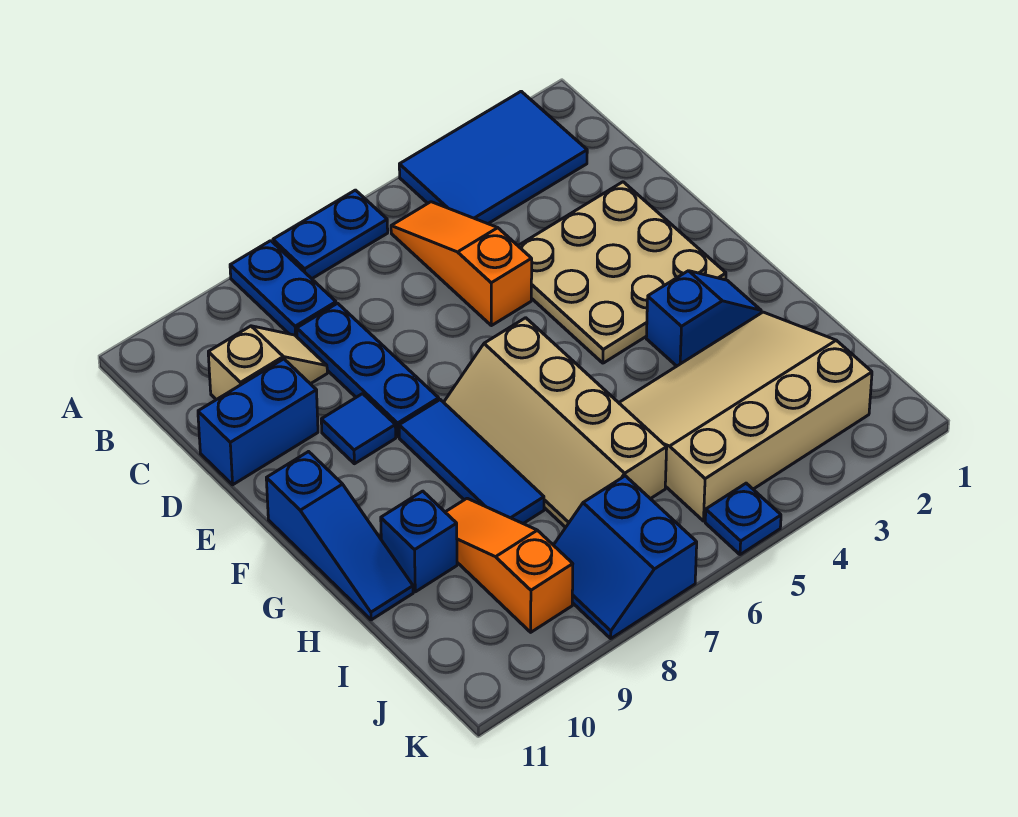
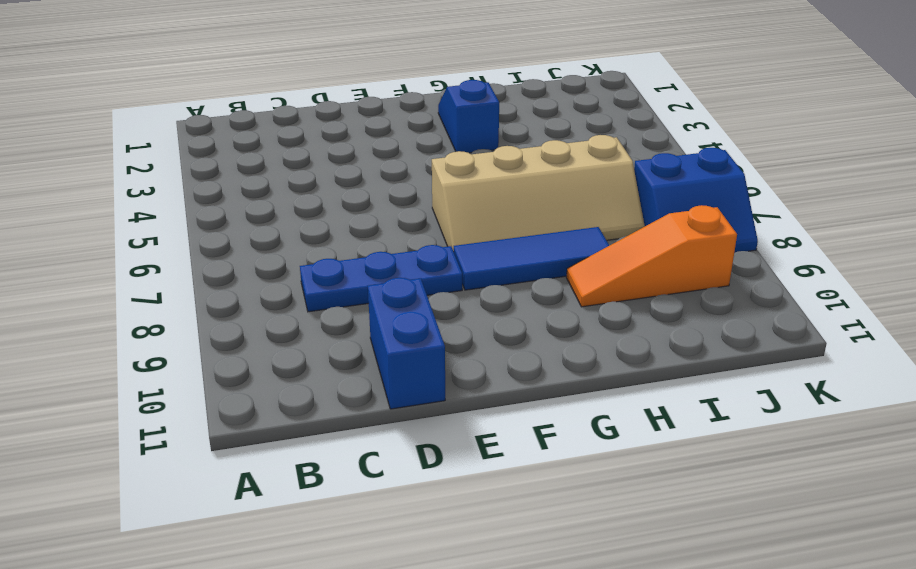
none -> blue tile A2:B4 level 1
none -> blue plate A6:A7 level 1
none -> blue plate A8:B8 level 1

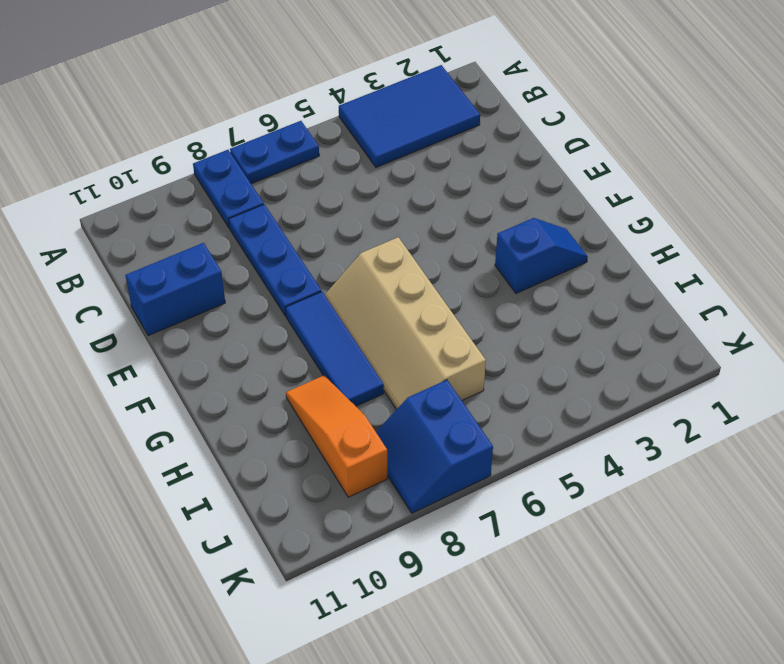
none -> orange slope B5:D5 level 1 top D
none -> tan slope C9:C10 level 1 top 10
none -> tan plate D2:F4 level 1

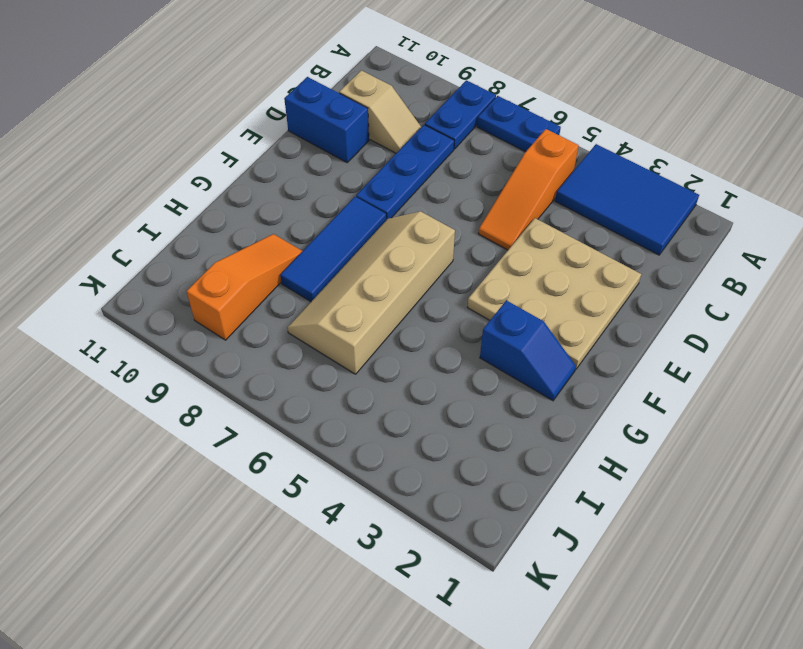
orange slope B5:D5 level 1 top B -> orange slope B5:D5 level 1 top D
none -> blue tile E9 level 1
none -> blue slope F11:H11 level 1 top F
none -> tan slope H2:J5 level 1 top J

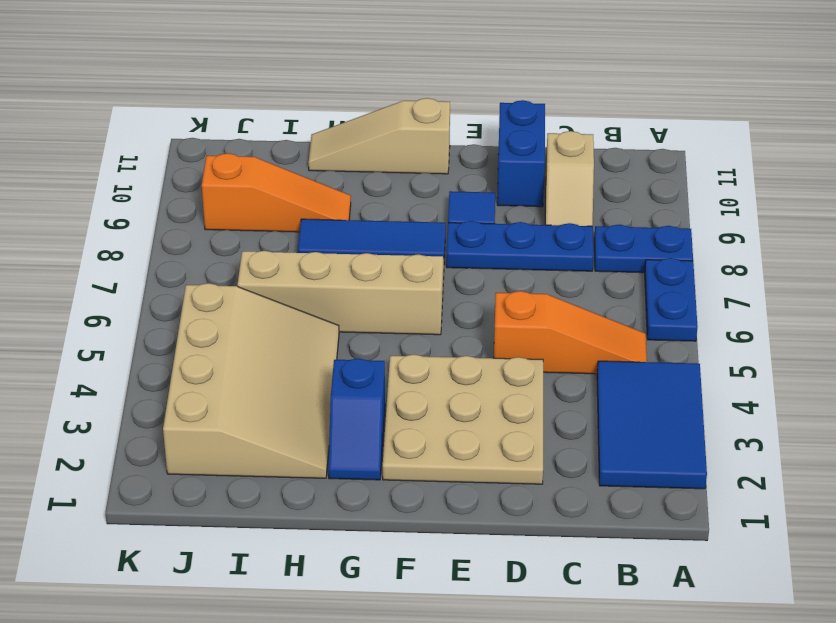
tan slope F11:H11 level 1 top F -> blue slope F11:H11 level 1 top F
none -> blue brick H10 level 1
none -> blue slope J7:K8 level 1 top 7
none -> blue plate K5 level 1

